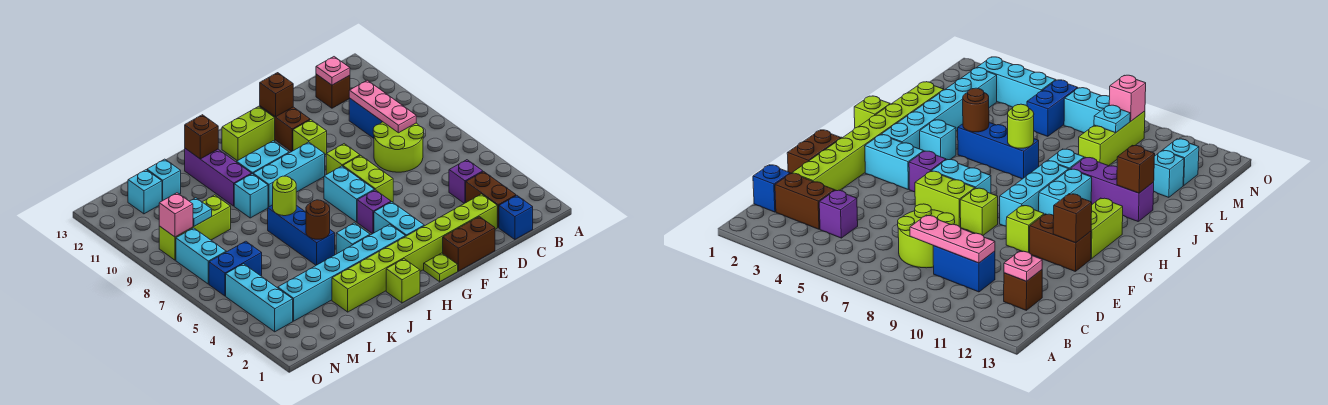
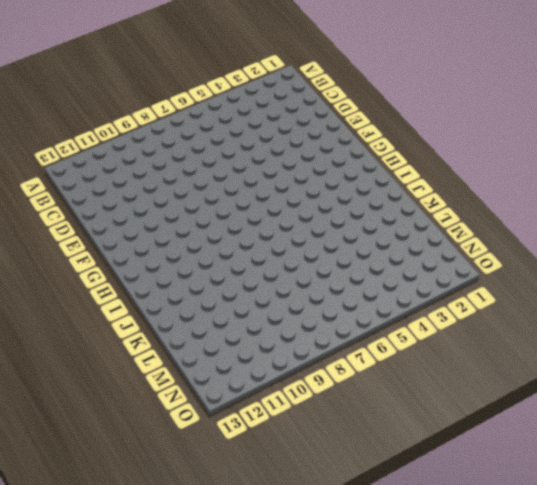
none -> blue brick C1 level 1
none -> brown brick C2:C3 level 1
none -> purple brick C4 level 1
none -> lime round brick C7:D8 level 1

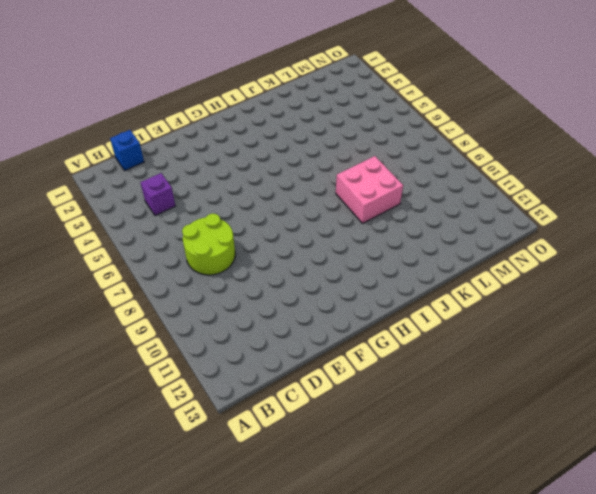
pink brick J8:K9 level 1 -> cyan brick J9 level 1
none -> brown brick C2:C3 level 1
none -> blue brick C9:C10 level 1
none -> brown brick C12 level 1
none -> lime brick D2:K2 level 1

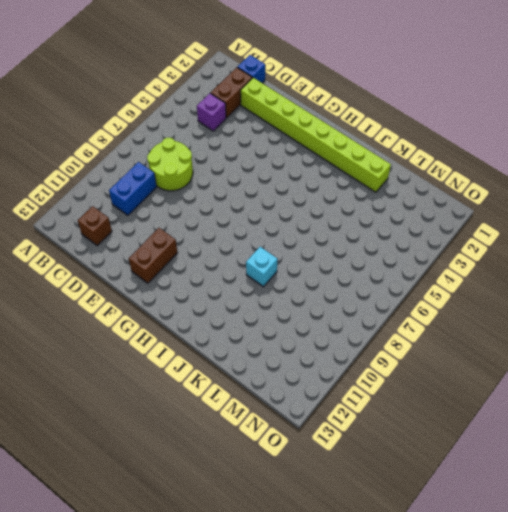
none -> brown brick E1:F1 level 1
none -> lime brick F6:F7 level 1
none -> lime brick F8 level 1
none -> lime brick F10 level 1

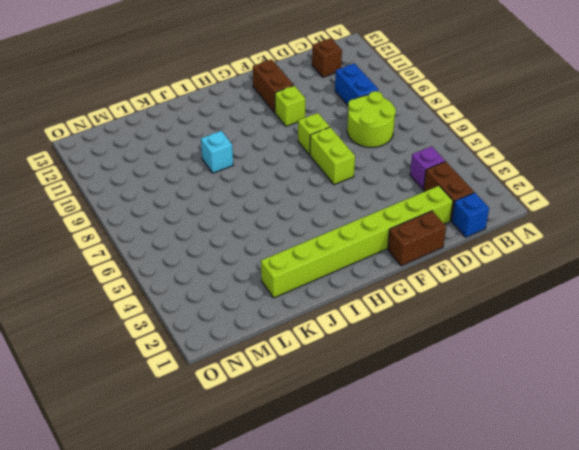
none -> lime plate G1 level 1
none -> cyan brick G3:G4 level 1
none -> purple brick G5 level 1
none -> cyan brick G6:G7 level 1

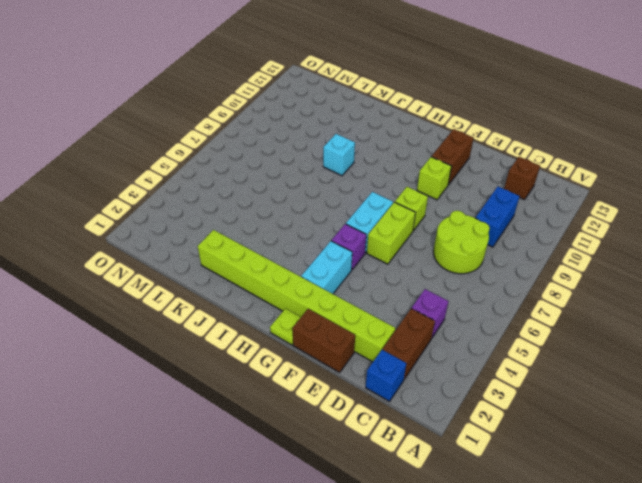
none -> cyan brick G9:I9 level 1
none -> lime brick G12:H12 level 1
none -> cyan brick H3:M3 level 1
none -> cyan brick H10:I10 level 1

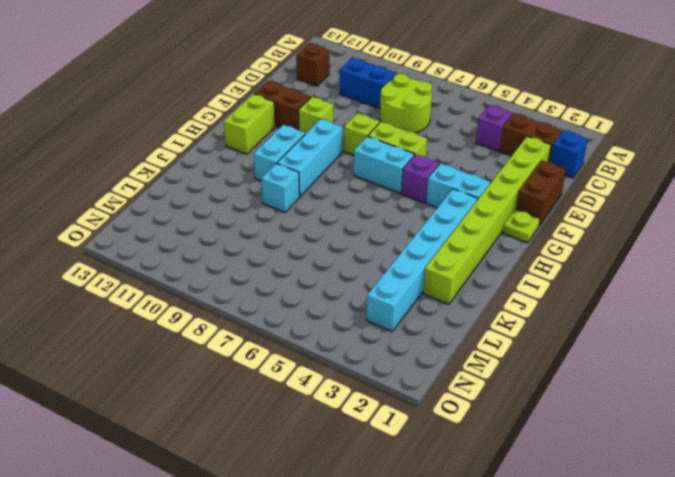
none -> lime brick I1 level 1
none -> cyan brick I4 level 1
none -> blue brick J5:J7 level 1
none -> purple brick J10:J12 level 1

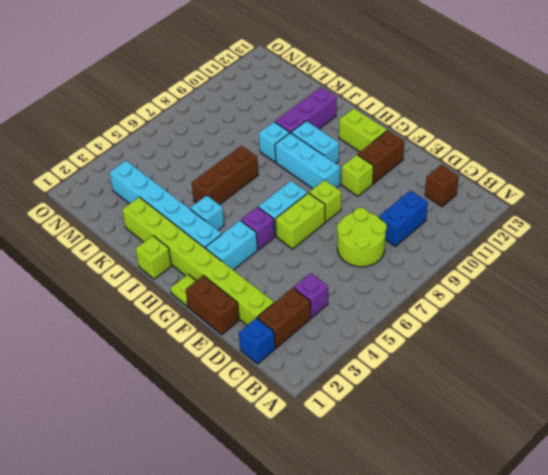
brown brick J5:J7 level 1 -> blue brick J5:J7 level 1
none -> lime brick L9:N9 level 1
none -> cyan brick L12 level 1
none -> blue brick M6:N6 level 1
none -> cyan brick M12 level 1

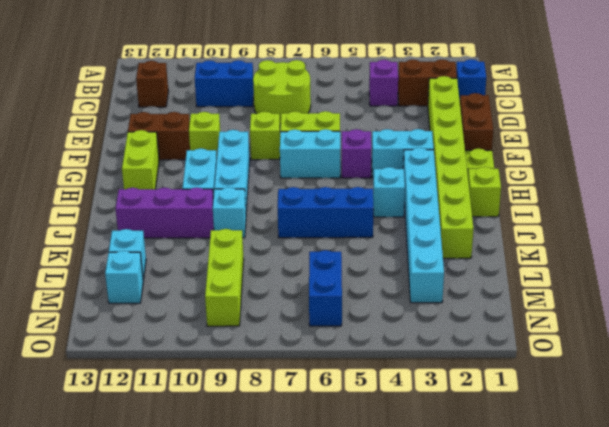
none -> cyan brick N3:N5 level 1
none -> cyan brick N7:N8 level 1
none -> pink plate C8:C10 level 2
none -> pink plate C12 level 2

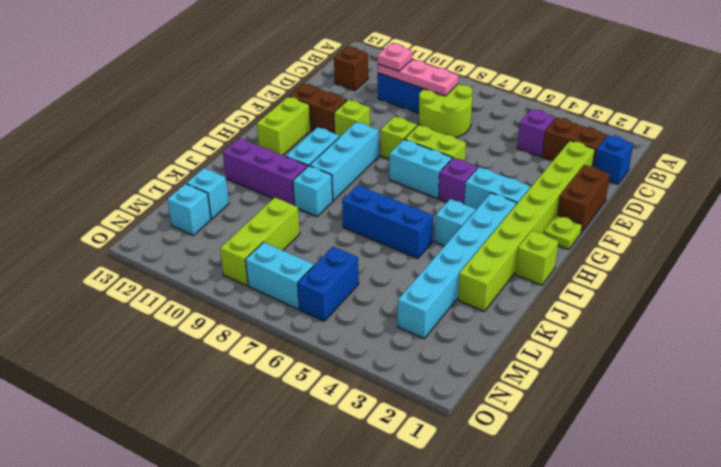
pink plate C10 level 3 -> pink plate C12 level 2
none -> cyan brick N3:N5 level 1
none -> brown brick F12 level 2
none -> brown round brick J5 level 2
none -> lime round brick J7 level 2

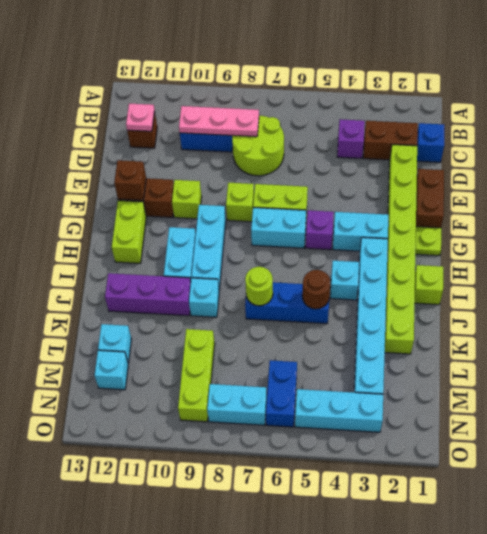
none -> brown brick J12 level 2
none -> cyan plate M9 level 2
none -> pink brick N9 level 2

